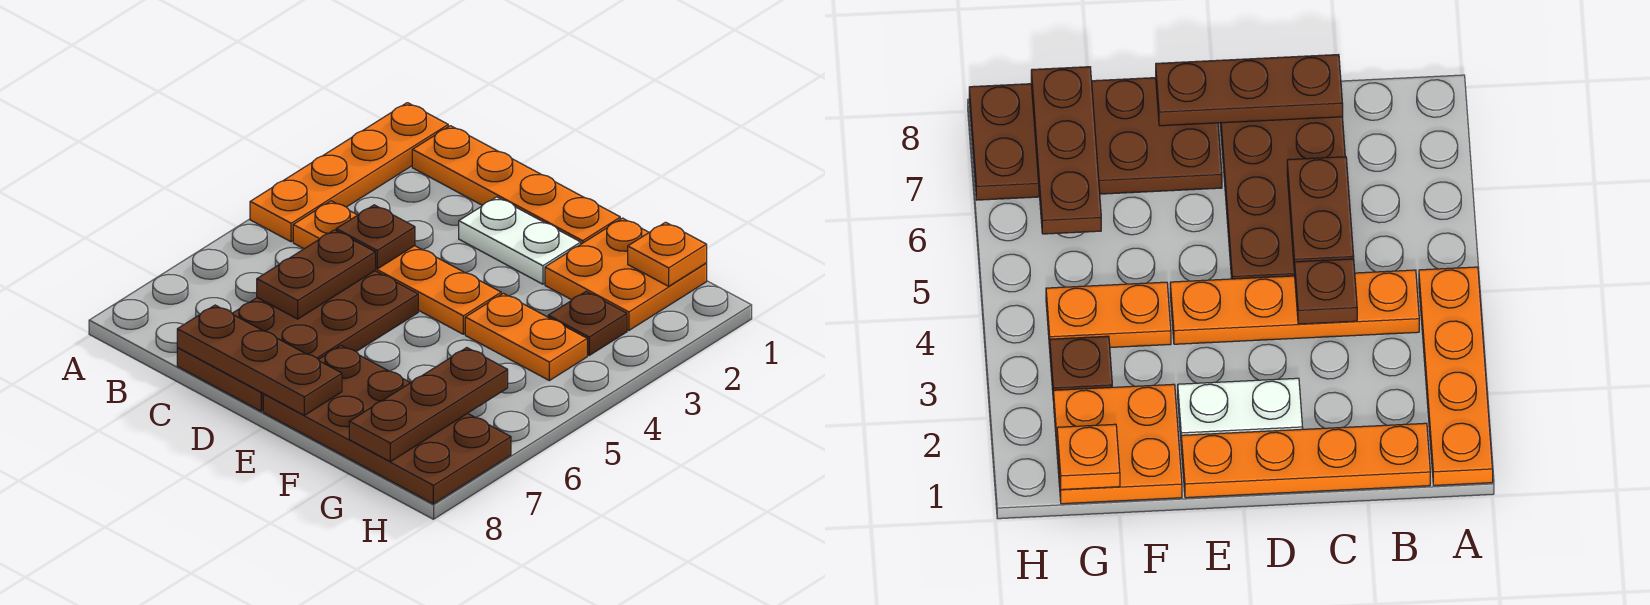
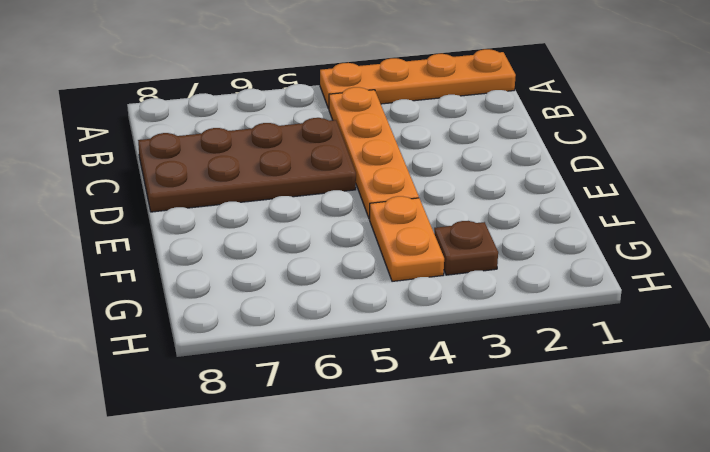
none -> orange plate B1:E1 level 1
none -> white plate D2:E2 level 1
none -> brown plate E7:H8 level 1

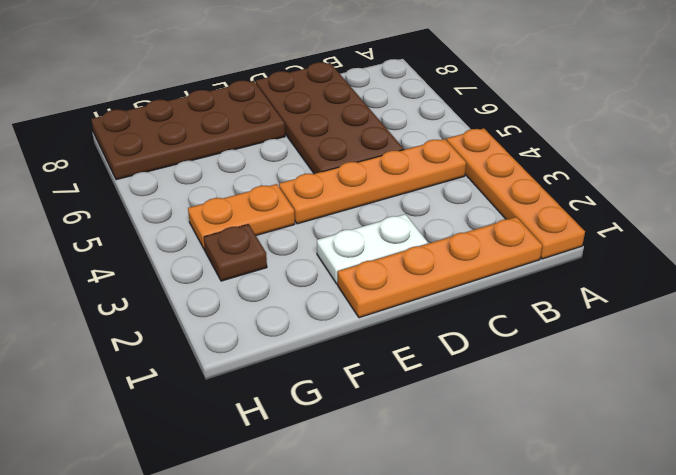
none -> orange plate F1:G2 level 1
none -> brown plate C4 level 2
none -> brown plate C5:C6 level 2

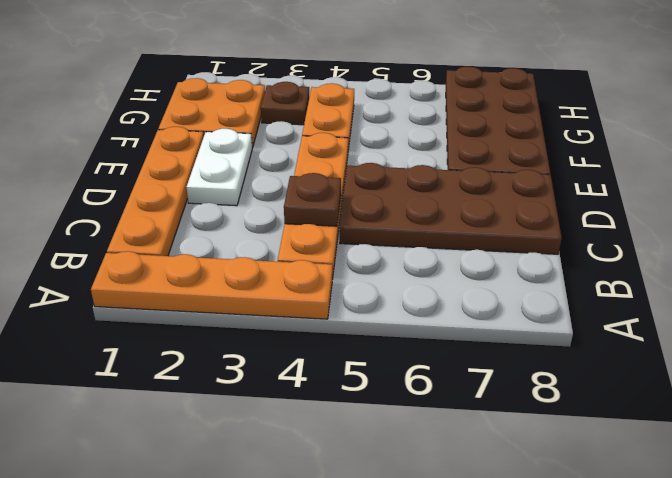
none -> brown plate C5:C6 level 2
none -> brown plate C8:E8 level 2
none -> orange plate G1 level 2

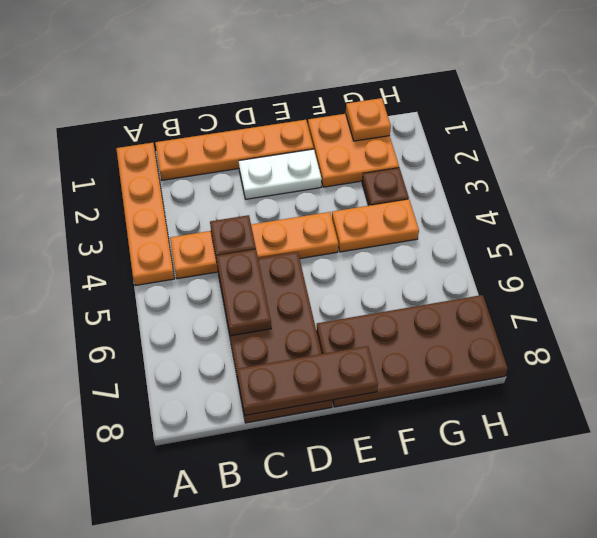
none -> brown plate G6:G8 level 2

